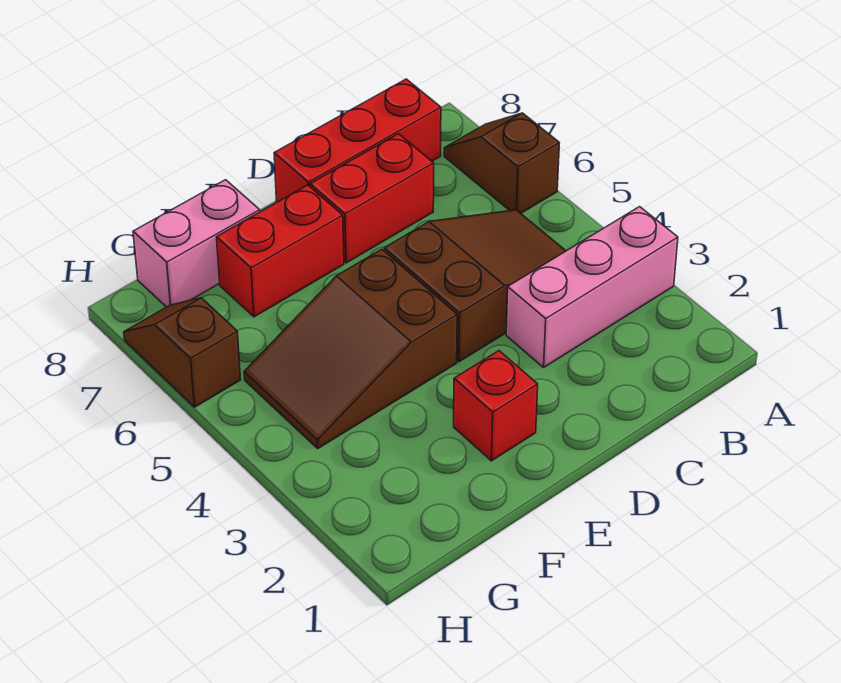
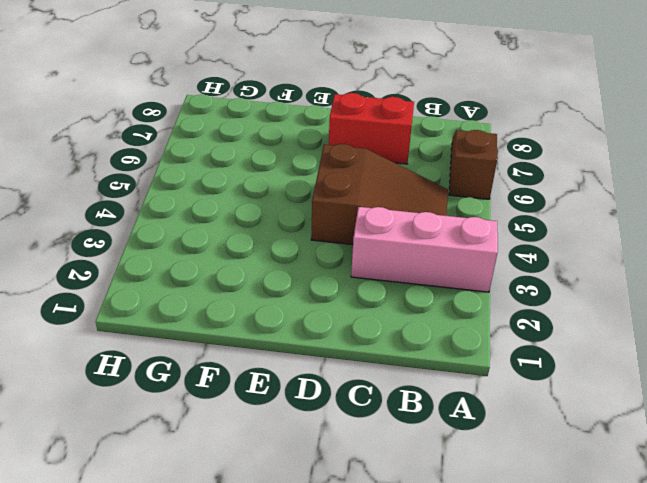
none -> red brick B8:D8 level 1
none -> red brick E2 level 1

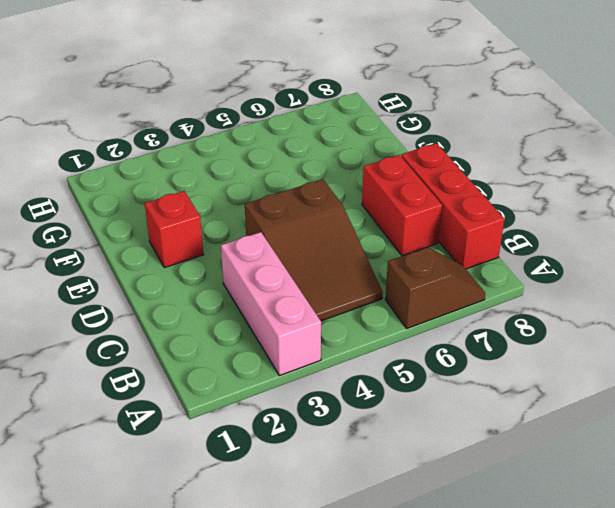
none -> brown slope E4:G5 level 1 top E
none -> red brick E7:F7 level 1

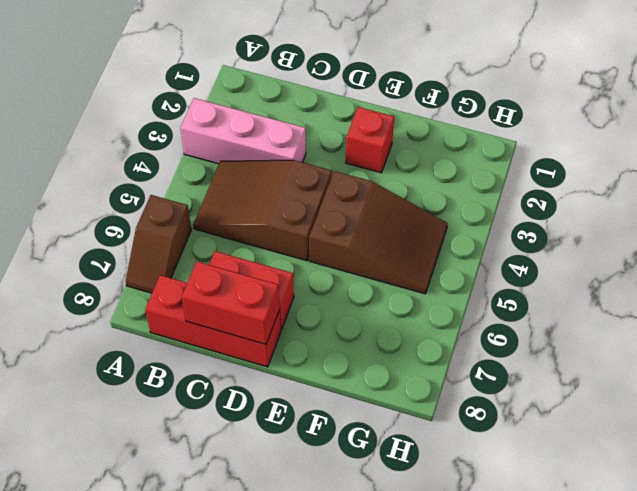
red brick C8:D8 level 2 -> red brick E7:F7 level 1
none -> pink brick F8:G8 level 1
none -> brown slope H6:H7 level 1 top 6

